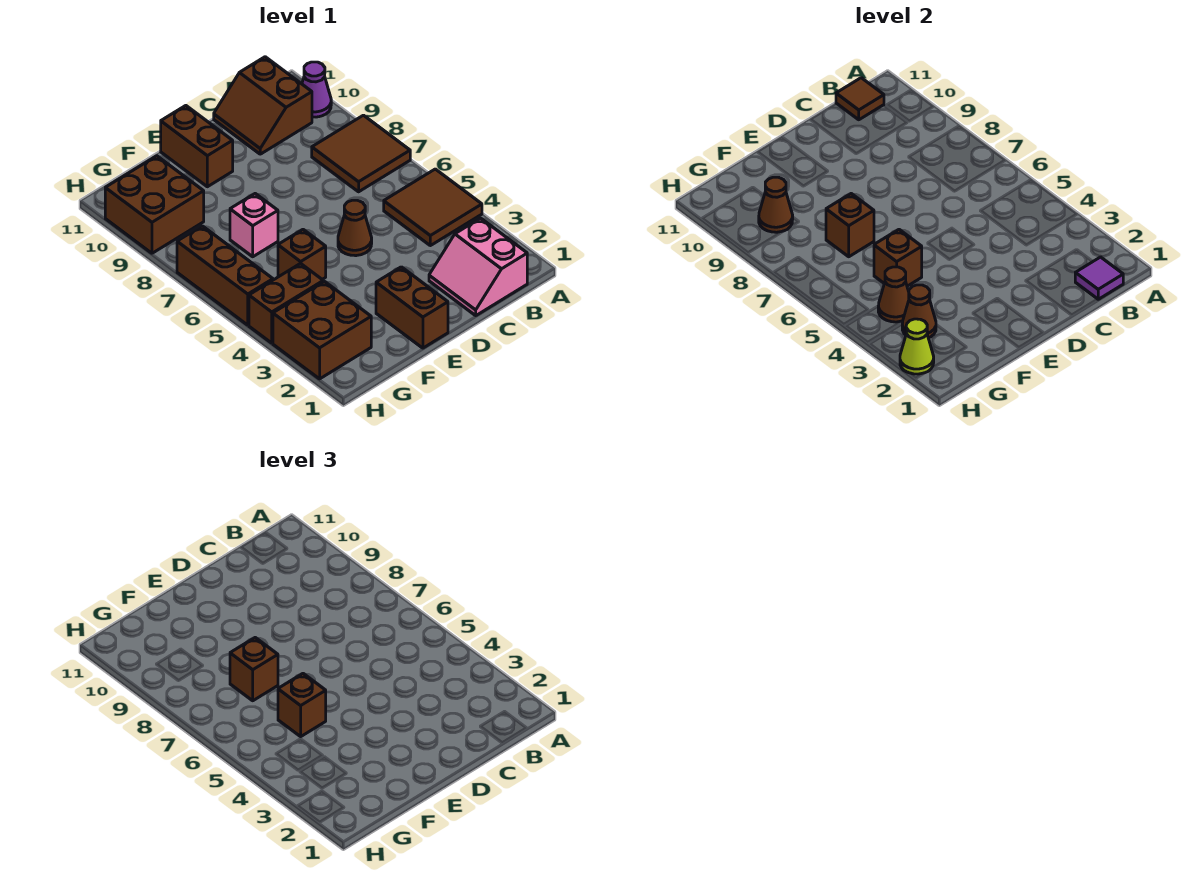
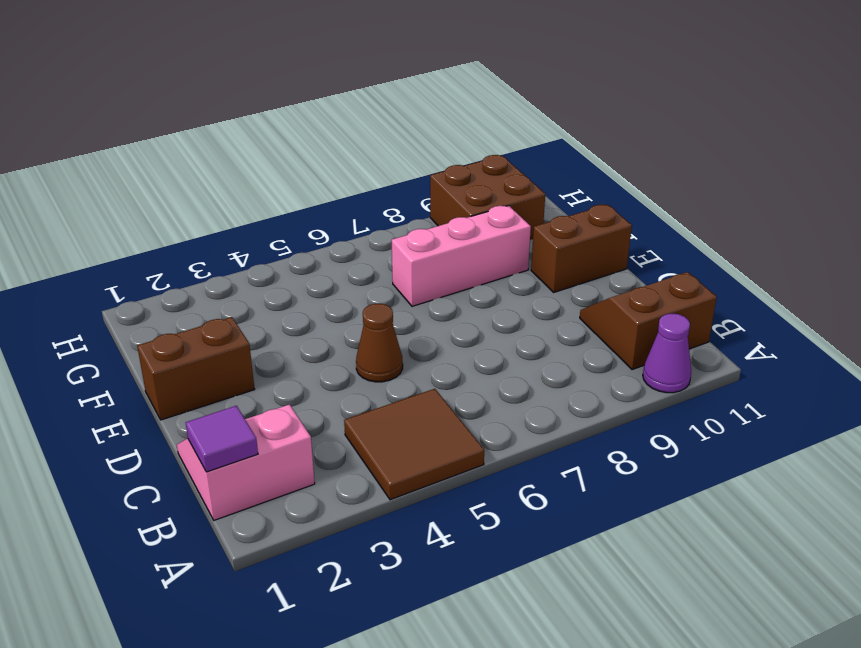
pink brick F7:F9 level 1 -> pink brick F7 level 1
none -> brown tile A7:B8 level 1
none -> brown brick F5 level 1
none -> brown brick G2:H3 level 1

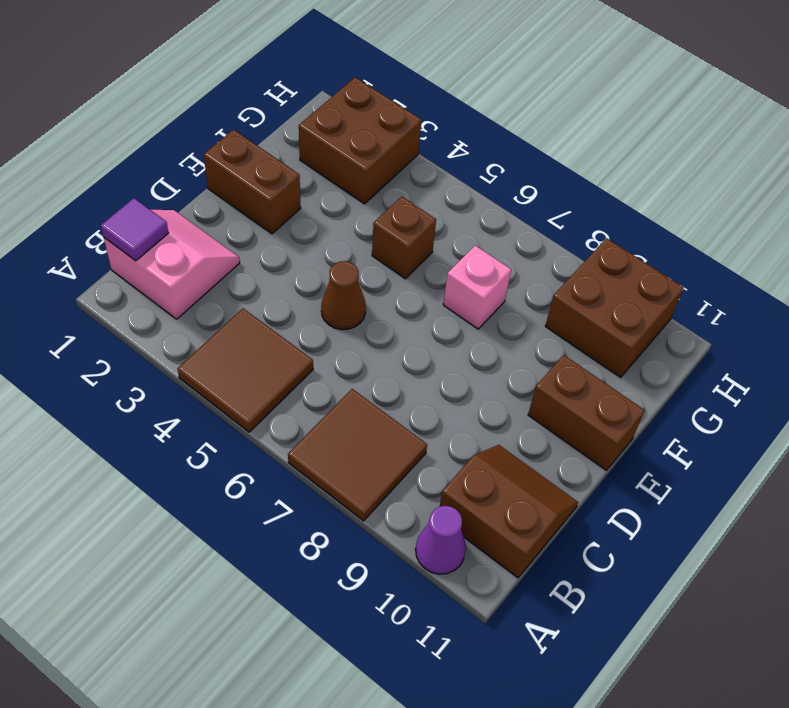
none -> brown brick G4:H4 level 1
none -> brown brick H5:H7 level 1
none -> brown tile B11 level 2

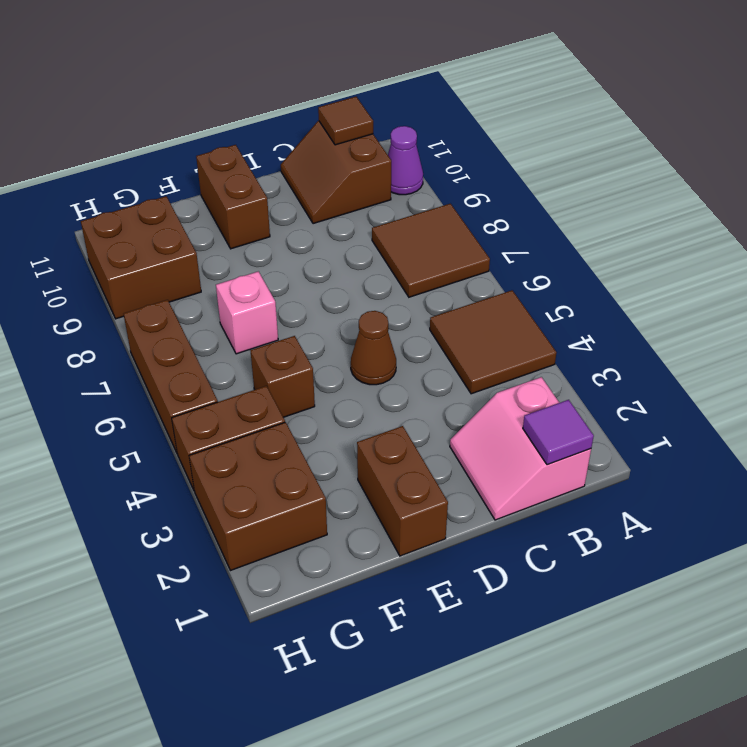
none -> brown brick F5 level 2
none -> brown brick F7 level 2
none -> brown cone G3 level 2

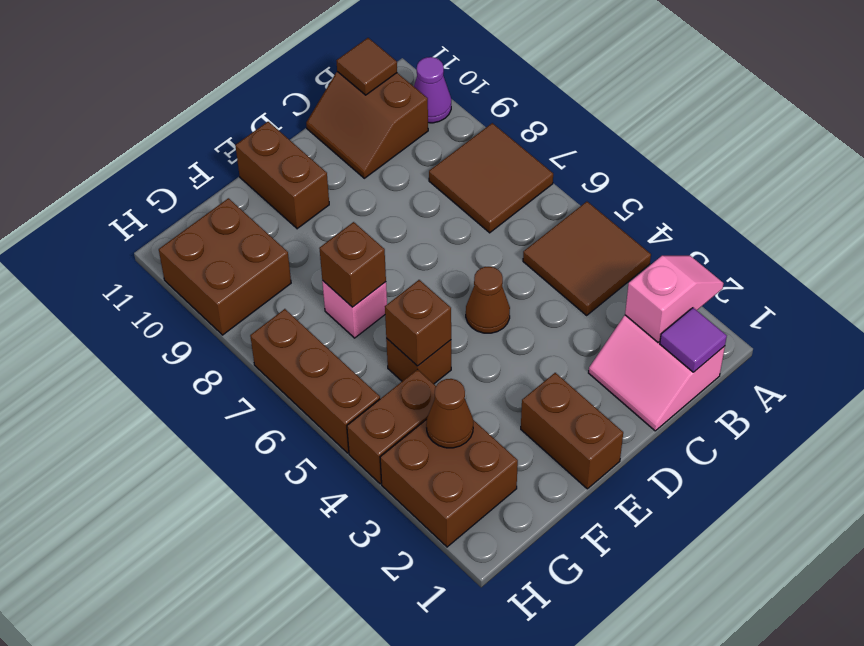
pink slope A2:B2 level 2 top B -> none
none -> brown cone G4 level 2
none -> brown cone G9 level 2
none -> lime cone H2 level 2

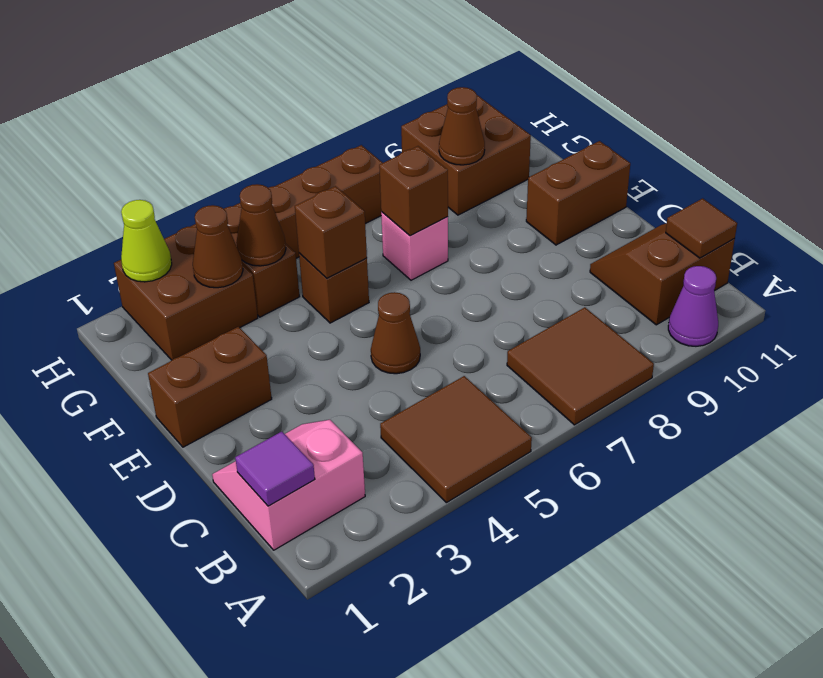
none -> brown brick F5 level 3
none -> brown brick F7 level 3

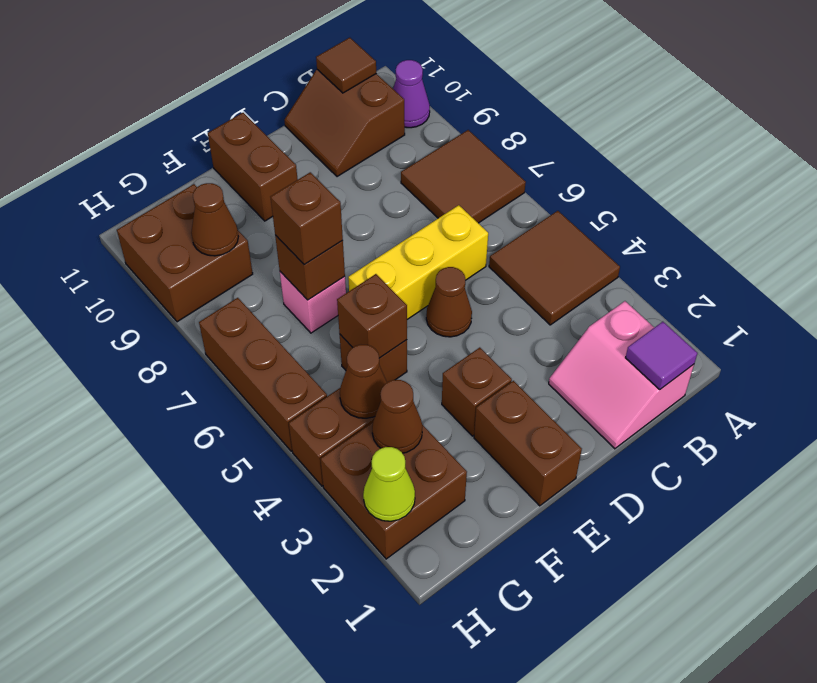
yellow brick C6:E6 level 1 -> none
brown brick E3 level 1 -> brown brick F5 level 3

